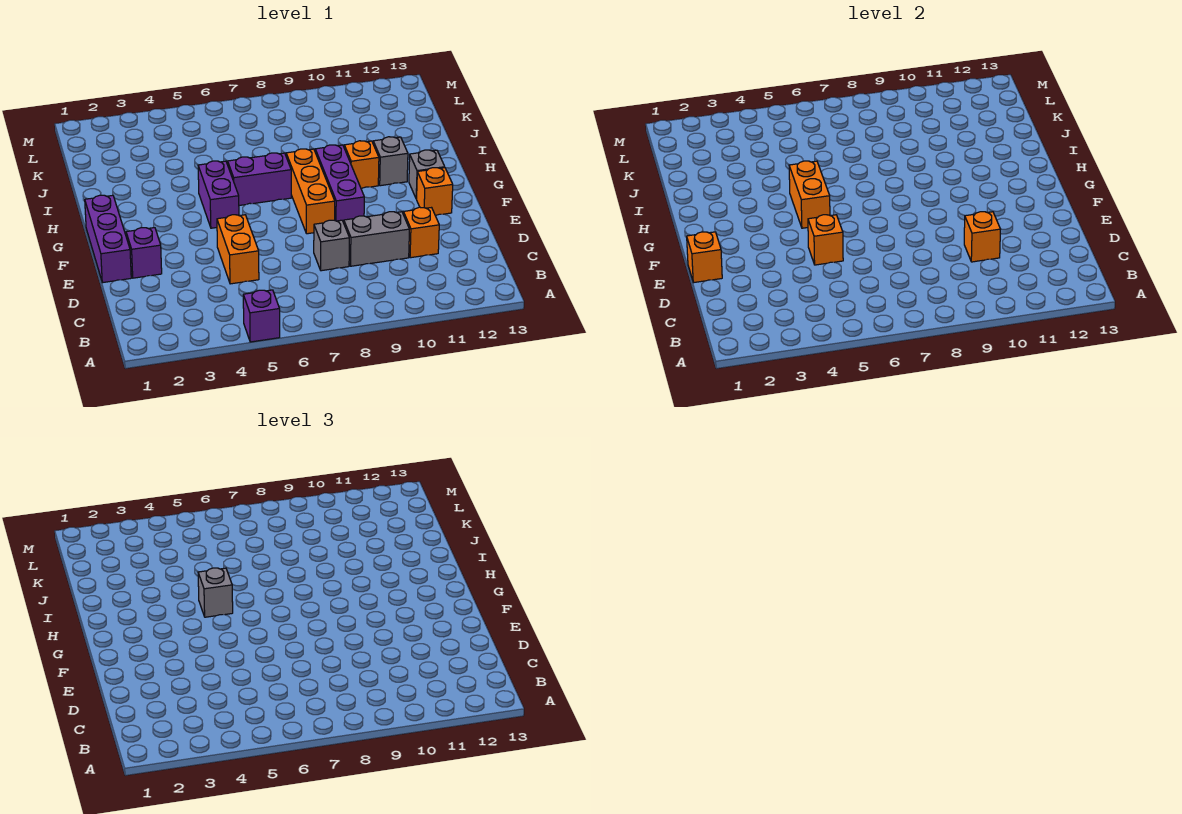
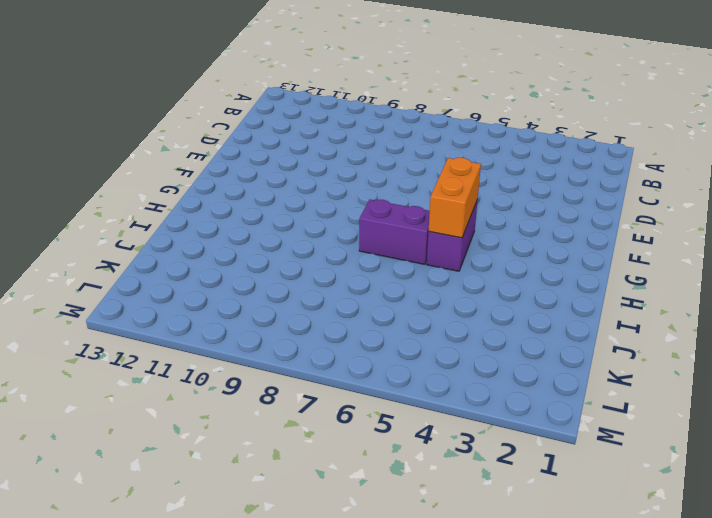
none -> purple brick A5 level 1
none -> orange brick D5:E5 level 1
none -> grey brick D8 level 1

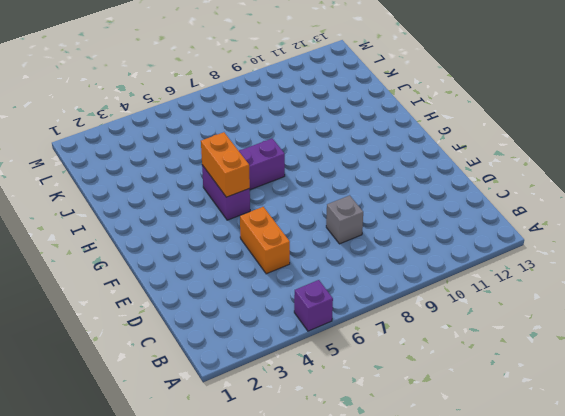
none -> grey brick D9:D10 level 1
none -> orange brick D11 level 1
none -> purple brick E1:G1 level 1

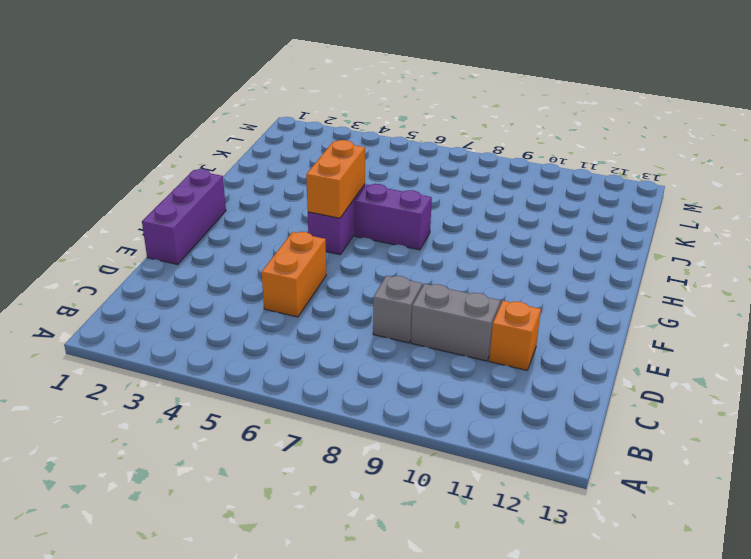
none -> purple brick A5 level 1
none -> purple brick E2 level 1
none -> orange brick F8:H8 level 1

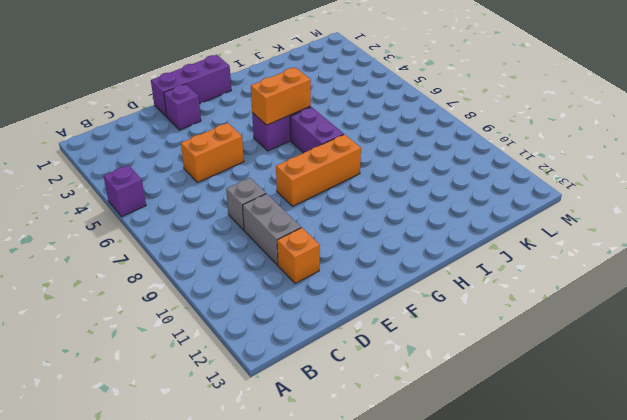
none -> purple brick F9:H9 level 1
none -> orange brick F12 level 1
none -> grey brick G12 level 1

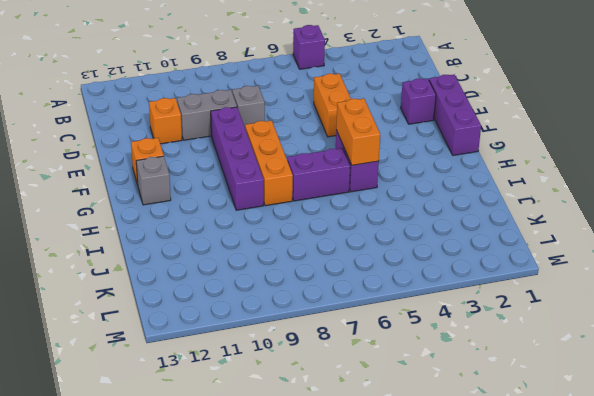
purple brick E9:H9 level 1 -> purple brick F9:H9 level 1
none -> orange brick H10 level 1
none -> grey brick H11 level 1
none -> orange brick D10 level 2

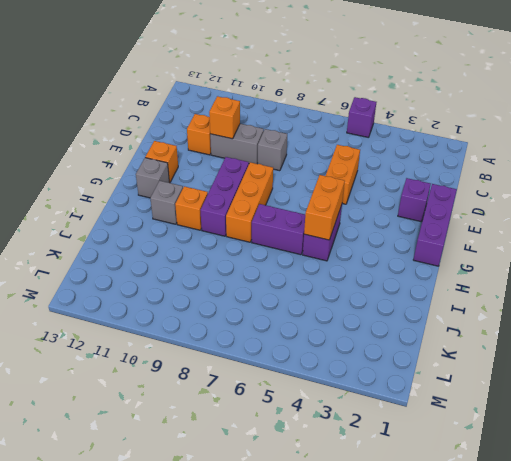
none -> orange brick E1 level 2
none -> orange brick E5 level 2
none -> grey brick H5 level 3

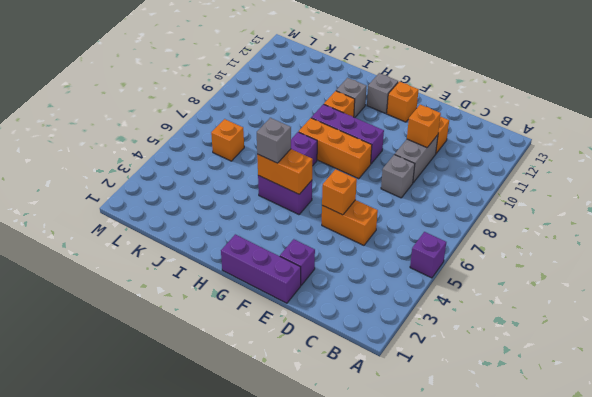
orange brick K6 level 1 -> orange brick E1 level 2

